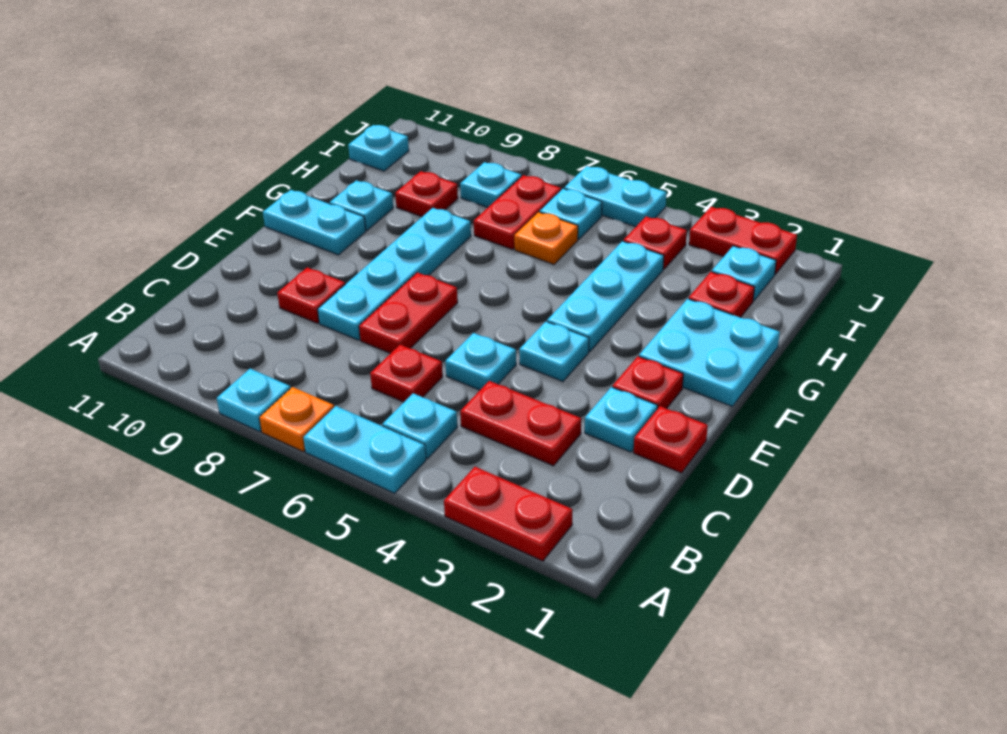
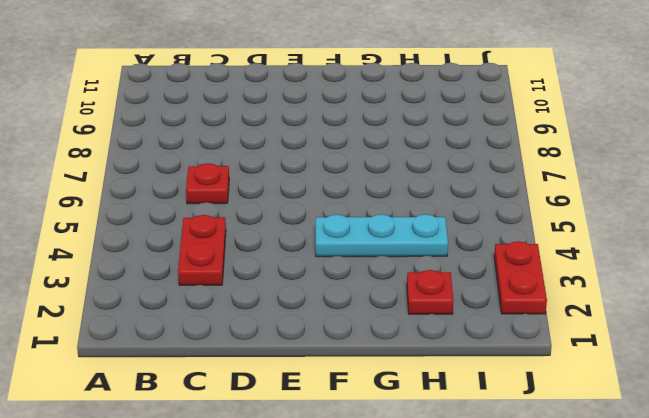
none -> red plate A2:A3 level 1
none -> cyan plate A5:A6 level 1
none -> orange plate A7 level 1
none -> cyan plate A8 level 1

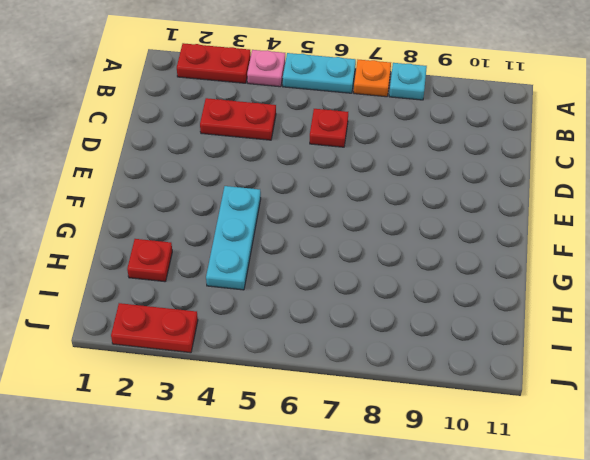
pink plate A4 level 1 -> none
none -> cyan plate B5 level 1
none -> red plate D1 level 1
none -> cyan plate D2 level 1
none -> cyan plate D5 level 1

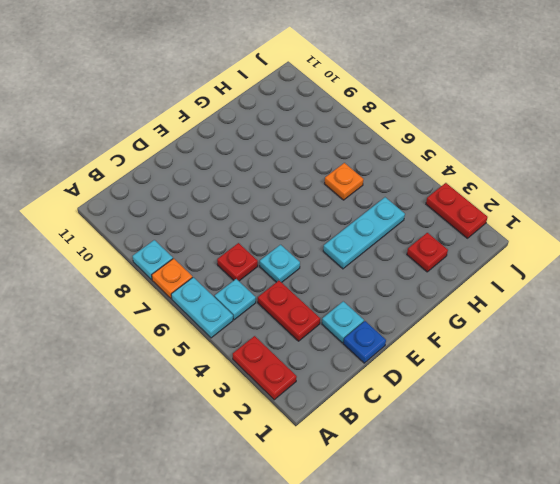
blue plate D1 level 1 -> red plate D1 level 1
none -> red plate D7:E7 level 1
none -> cyan plate D8:G8 level 1
none -> red plate D9 level 1
none -> red plate E2 level 1

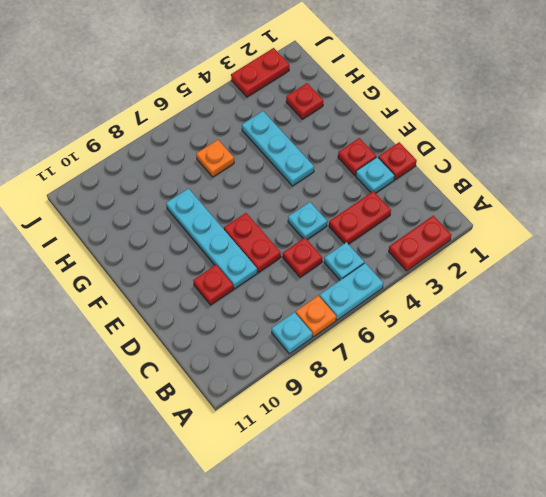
none -> cyan plate E4 level 1
none -> cyan plate F1:G2 level 1
none -> cyan plate F10:F11 level 1
none -> cyan plate G10 level 1

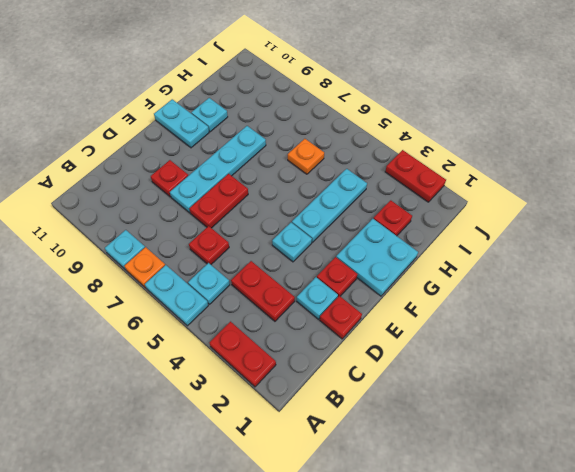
none -> cyan plate D5 level 1
none -> red plate H7:I7 level 1
none -> red plate H9 level 1
none -> cyan plate I2 level 1

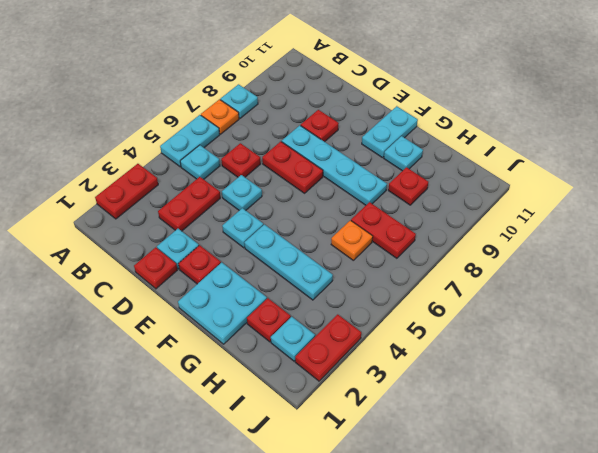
none -> red plate I4 level 1
none -> cyan plate I6 level 1
none -> cyan plate I8 level 1
none -> cyan plate I11 level 1

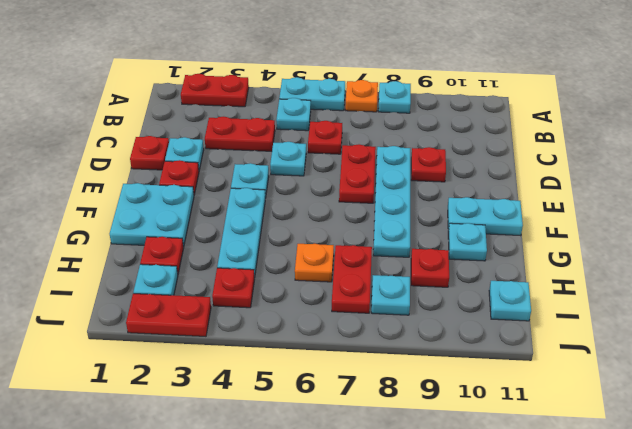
none -> cyan plate I6 level 1
none -> cyan plate J5:J6 level 1

